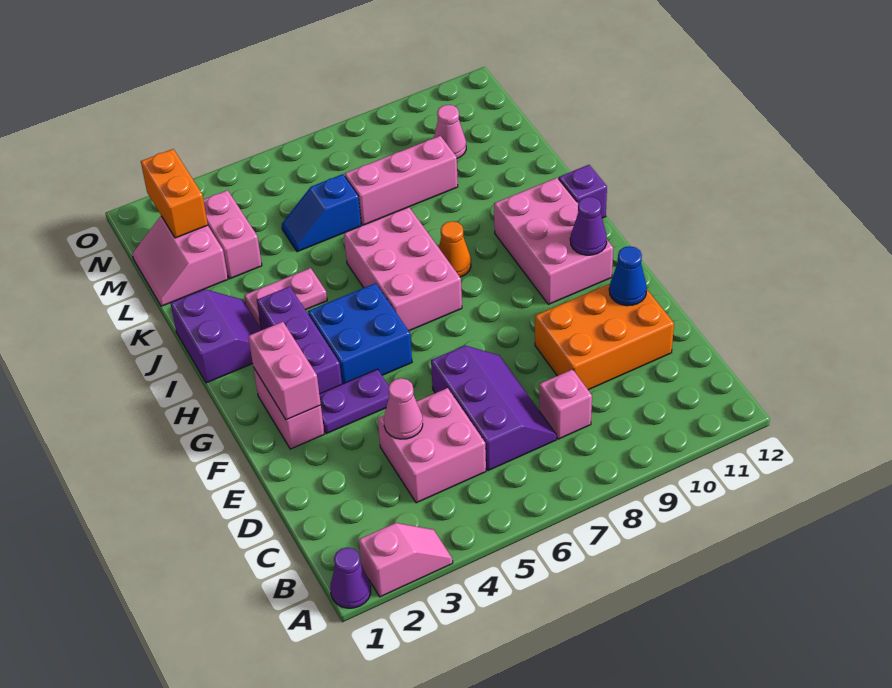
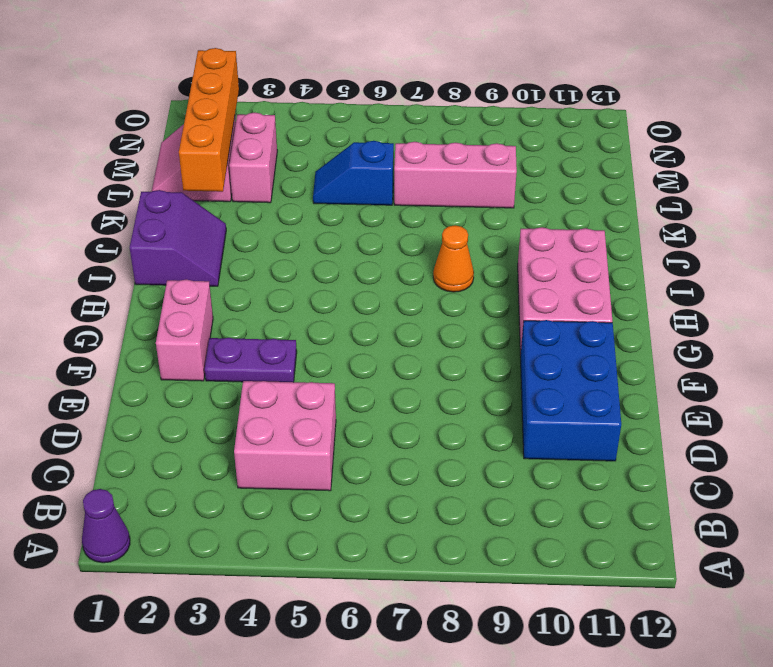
blue brick D10:F11 level 1 -> orange brick D9:E11 level 1
orange brick K2:N2 level 2 -> orange brick M2:N2 level 2
none -> pink slope A2:A3 level 1 top 2
none -> purple slope C6:E7 level 1 top 6
none -> pink brick C8 level 1

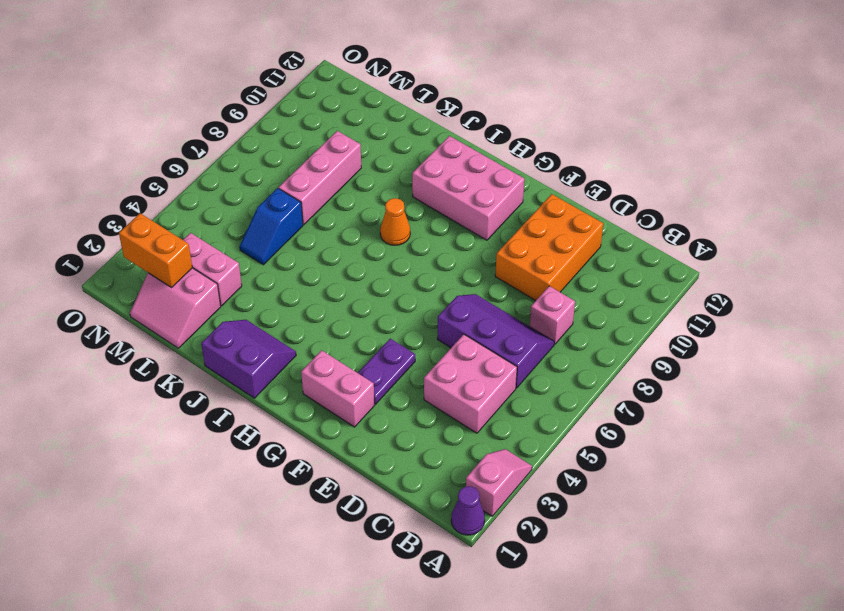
none -> purple brick G3:I3 level 1
none -> blue brick G4:H5 level 1
none -> pink brick H6:J7 level 1

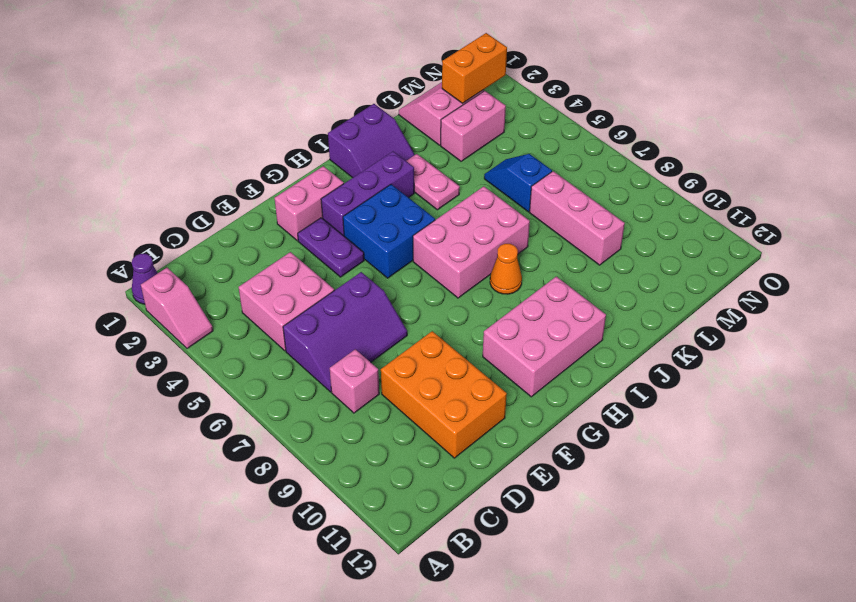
none -> purple brick I12 level 1
none -> pink cone M10 level 1
none -> pink cone D4 level 2

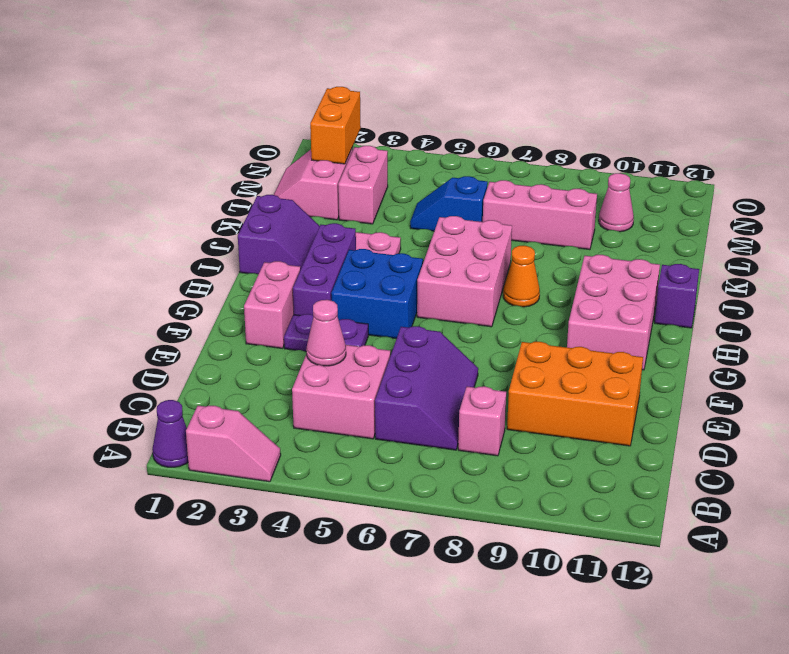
none -> blue cone E11 level 2
none -> pink brick F2:G2 level 2
none -> purple cone G11 level 2

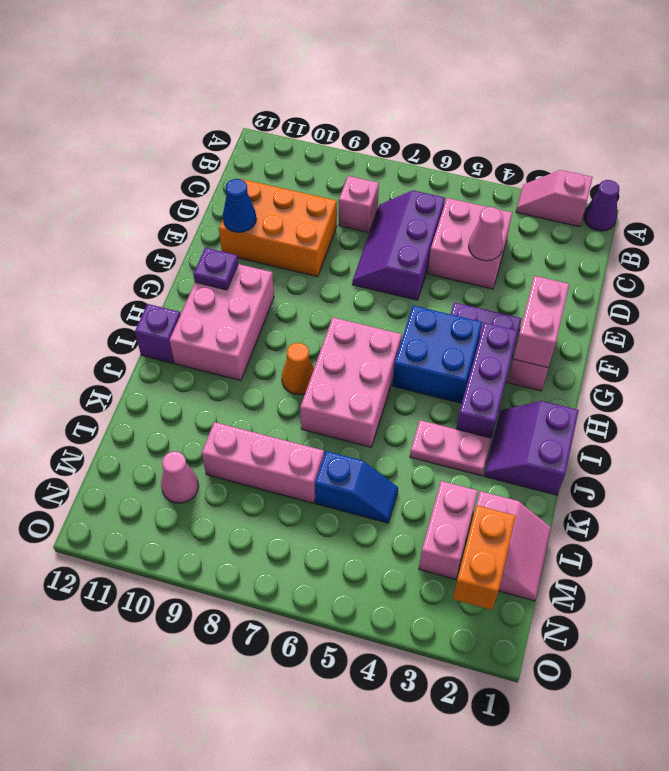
purple plate G11 level 2 -> purple cone G11 level 2

